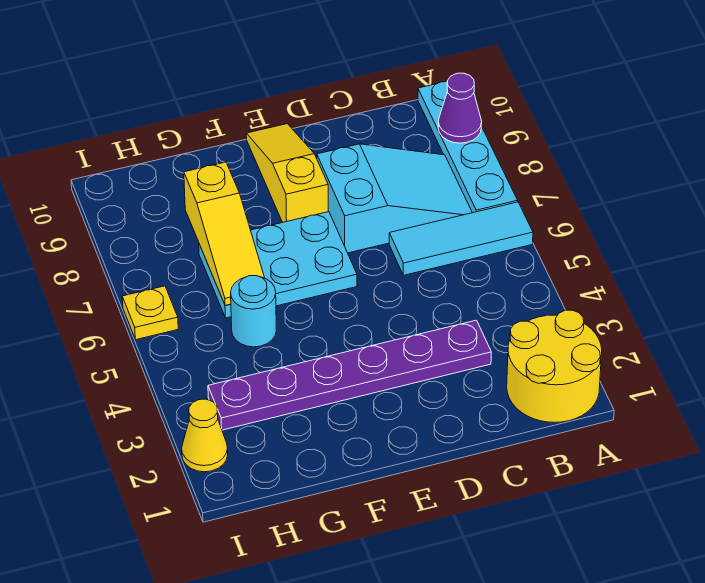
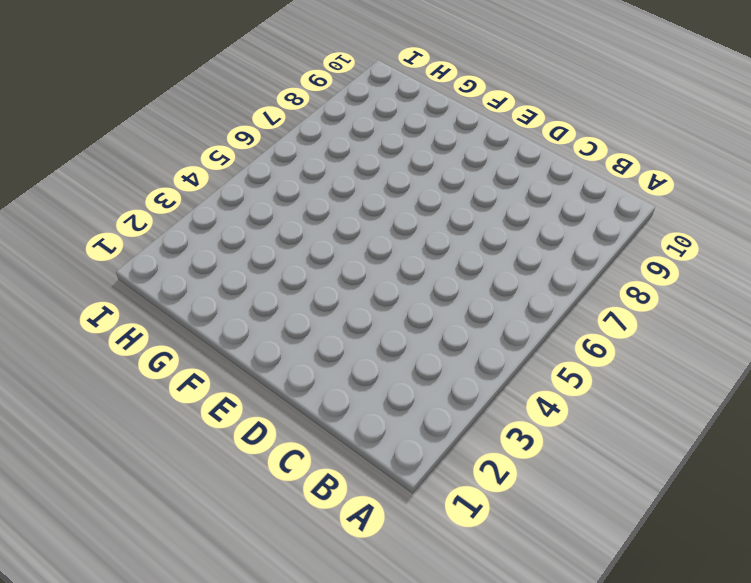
none -> yellow round brick A1:B2 level 1
none -> cyan tile A6:C6 level 1
none -> cyan plate A7:A10 level 1

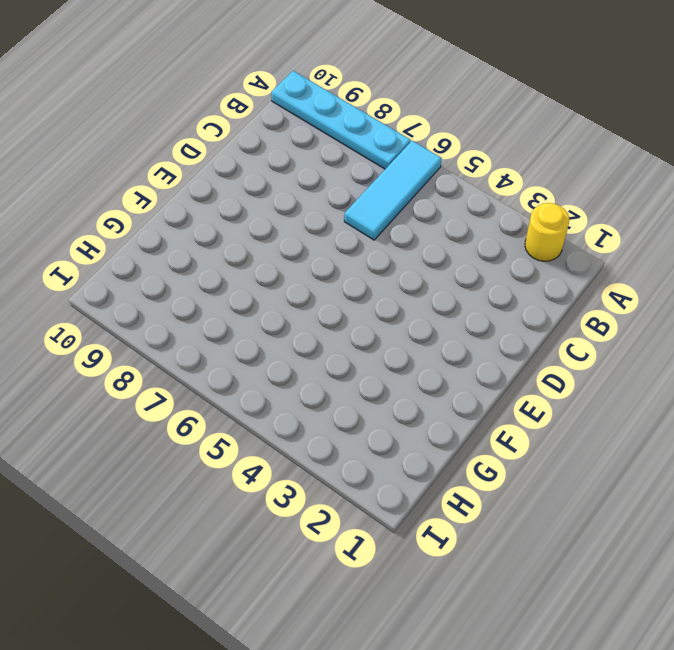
yellow round brick A2 level 1 -> yellow round brick A1:B2 level 1
none -> cyan slope B7:D8 level 1 top D
none -> purple plate C3:H3 level 1
none -> cyan plate E6:G7 level 1

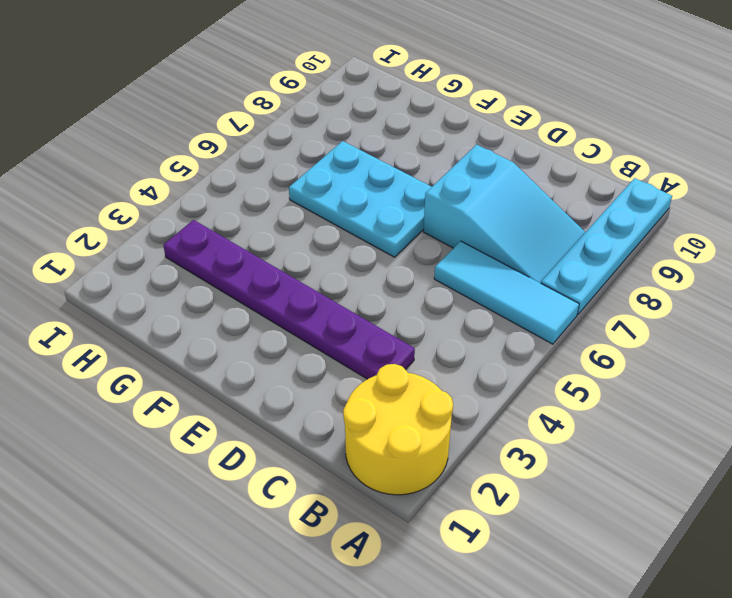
none -> yellow slope E8:E10 level 1 top 8
none -> cyan round brick G5 level 1
none -> yellow cone I2 level 1

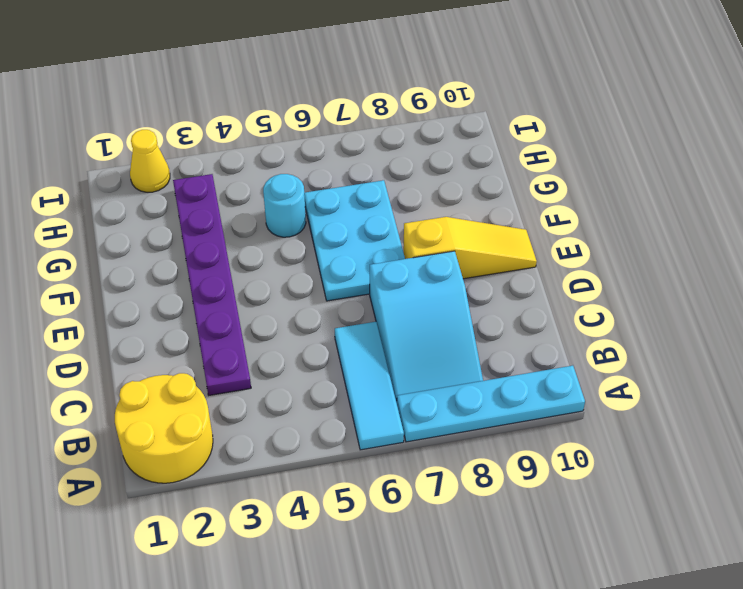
none -> yellow plate I6 level 1
none -> purple cone A9 level 2
none -> yellow slope G6:G8 level 2 top 8

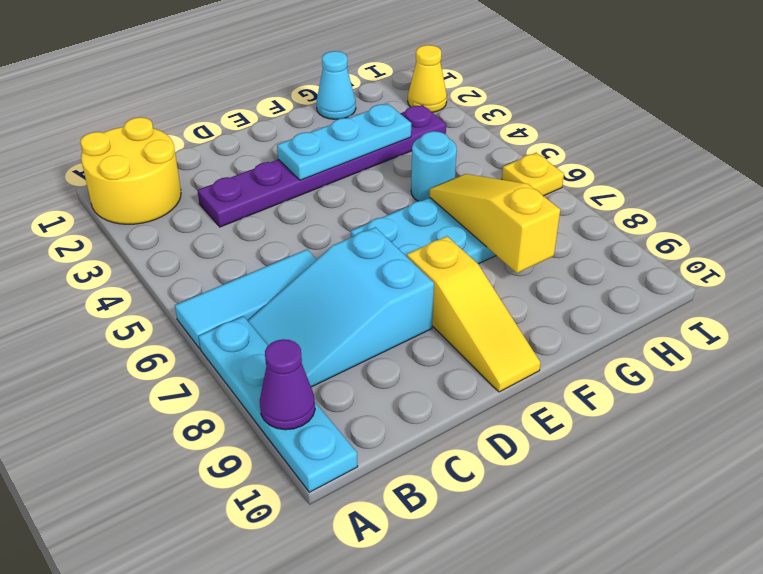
cyan plate E3:G3 level 2 -> none
cyan cone G1 level 1 -> none

